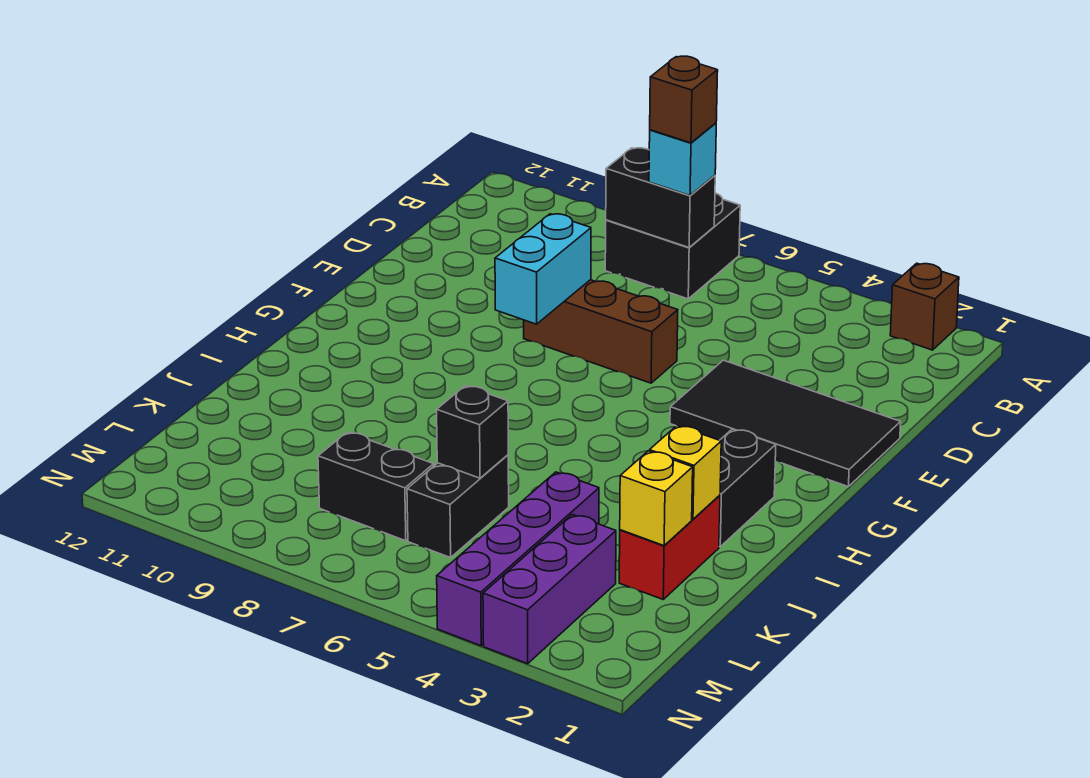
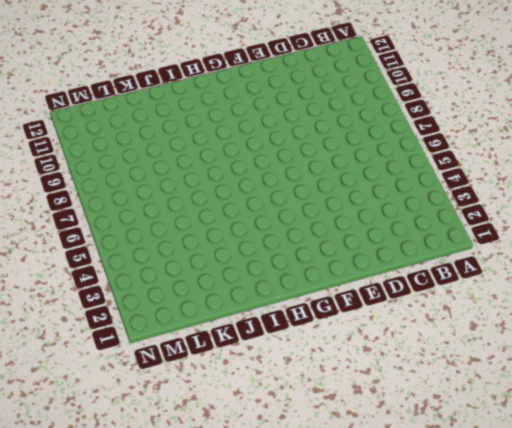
none -> brown brick A2 level 1
none -> black brick A7:B8 level 1
none -> black tile E1:F4 level 1

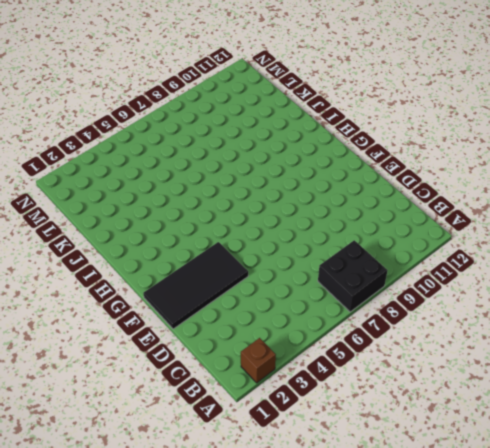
none -> brown brick E6:E8 level 1
none -> black brick H2:I2 level 1
none -> red brick J2:K2 level 1

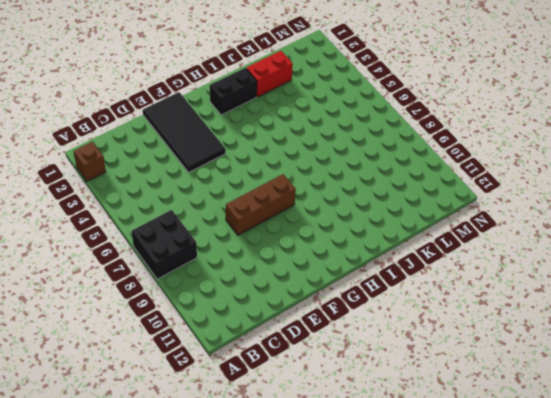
brown brick E8:G8 level 1 -> brown brick E6:E8 level 1
none -> purple brick K4:N4 level 1
none -> black brick K6:L6 level 1
none -> purple brick L3:N3 level 1

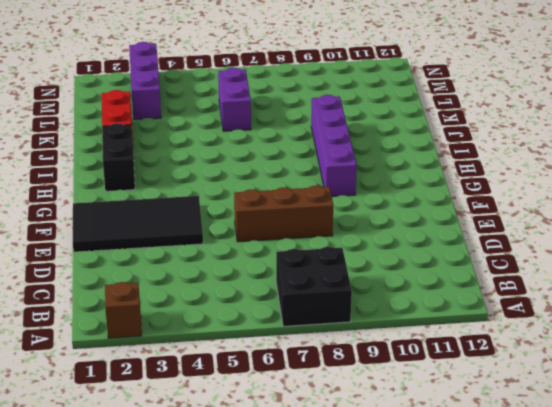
purple brick G9:J9 level 1 -> purple brick K4:N4 level 1
purple brick K6:L6 level 1 -> black brick K6:L6 level 1
none -> black brick L7:L8 level 1
none -> black brick B7:B8 level 2
none -> cyan brick E8:F8 level 2

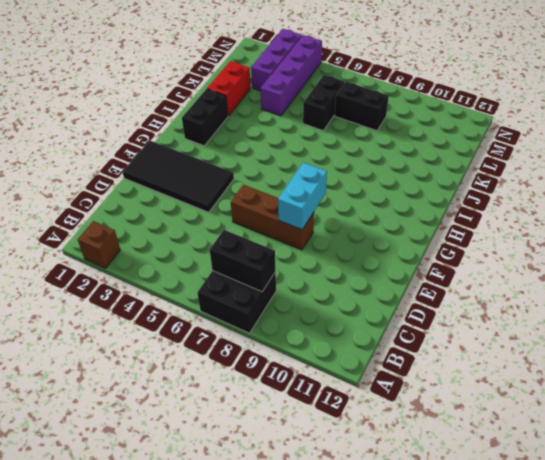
none -> yellow brick J2 level 2
none -> yellow brick K2 level 2
none -> black brick K6 level 2

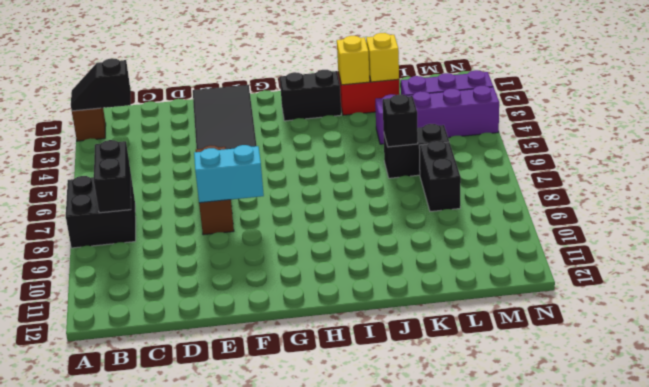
black slope A2:B2 level 2 top B -> none
none -> cyan brick B7 level 3
none -> brown brick B7 level 4

